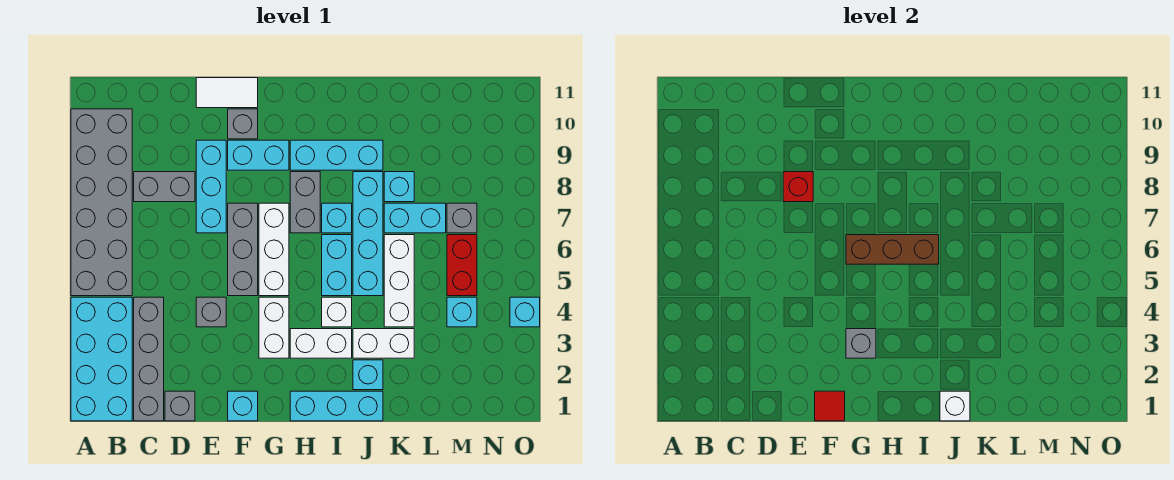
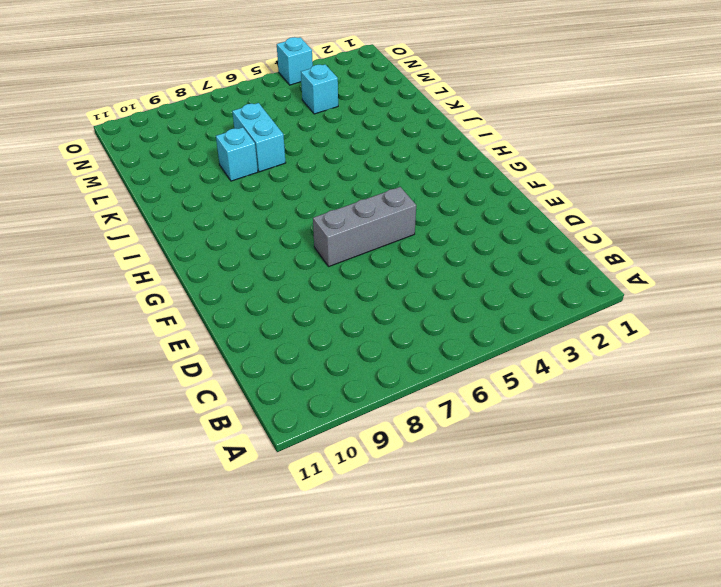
none -> cyan brick A1:B4 level 1
none -> grey brick A5:B10 level 1
none -> grey brick C1:C4 level 1
none -> grey brick C8:D8 level 1

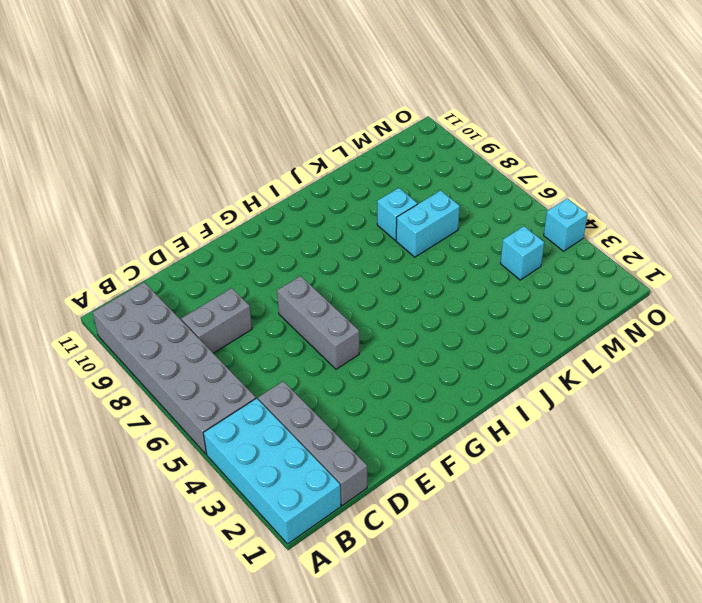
none -> grey brick D1 level 1
none -> grey brick E4 level 1
none -> cyan brick E7:E9 level 1
none -> white tile E11:F11 level 1

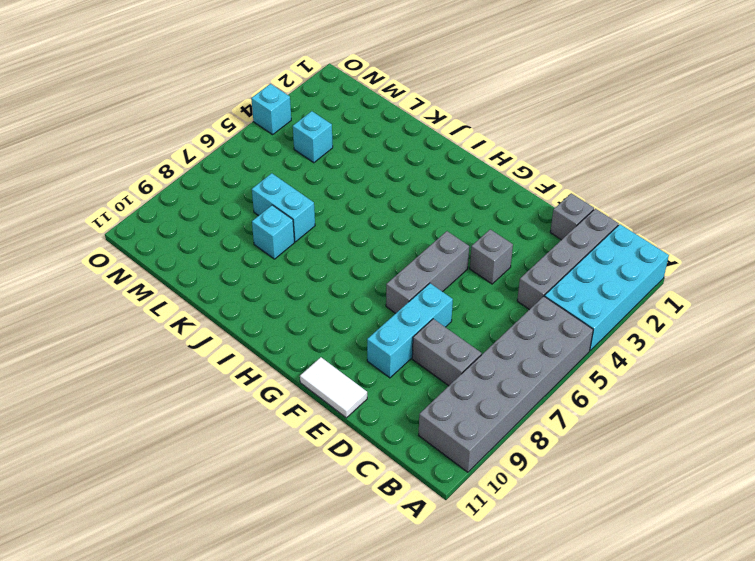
none -> cyan brick F1 level 1
none -> cyan brick F9:G9 level 1
none -> grey brick F10 level 1
none -> white brick G3:G4 level 1

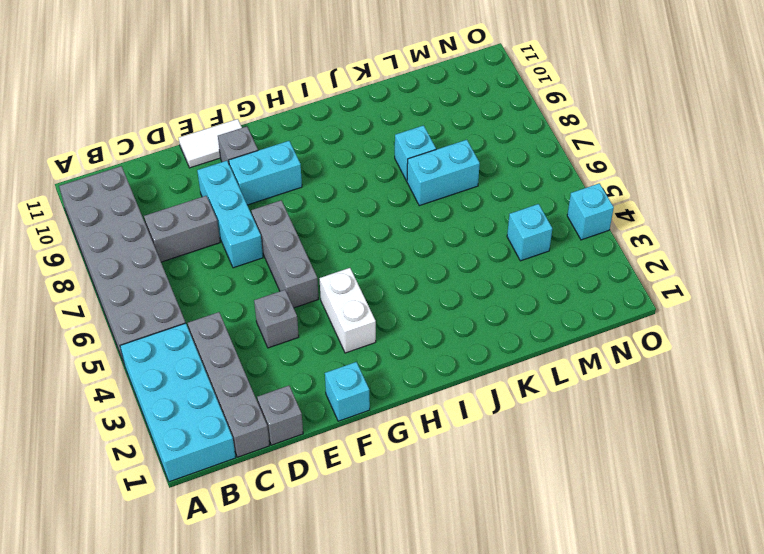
none -> white brick G5:G7 level 1
none -> cyan brick H1:J1 level 1
none -> white brick H3:I3 level 1
none -> grey brick H7:H8 level 1

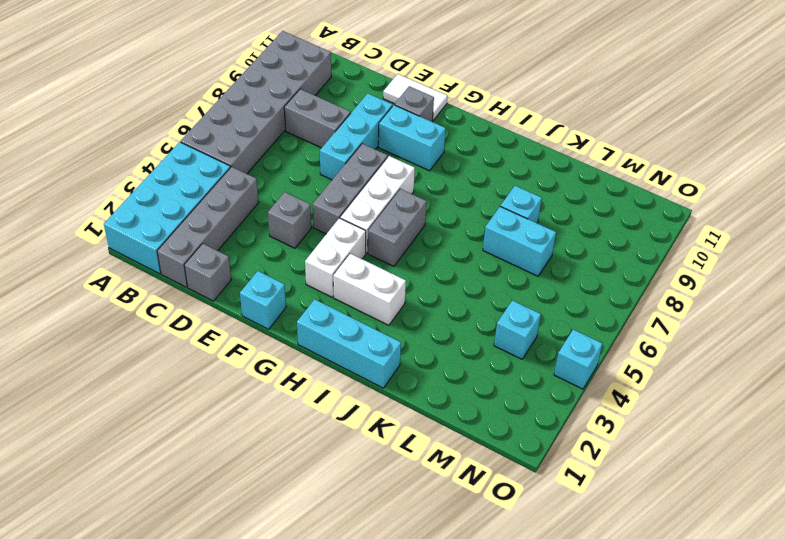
grey brick H5:H6 level 1 -> grey brick H7:H8 level 1
none -> cyan brick H9:J9 level 1
none -> white brick I4 level 1
none -> cyan brick I5:I6 level 1
none -> cyan brick I7 level 1

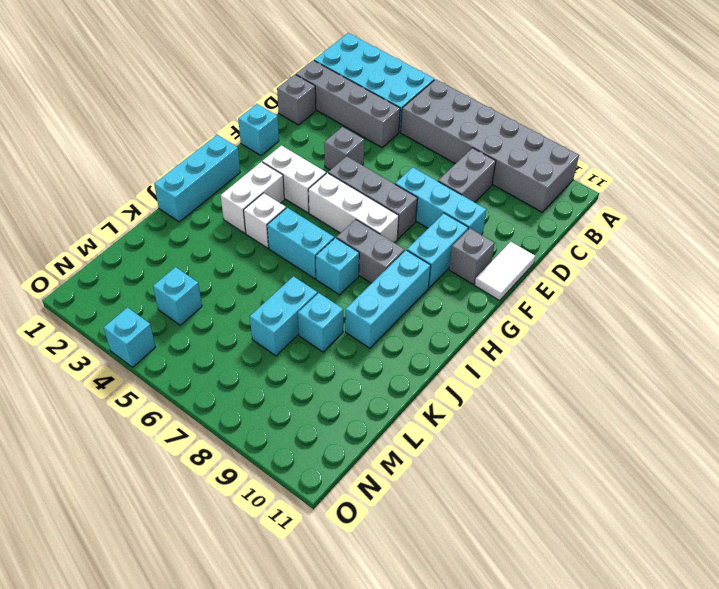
none -> cyan brick J2 level 1
none -> white brick J3:K3 level 1
none -> cyan brick J5:J8 level 1
none -> white brick K4:K6 level 1

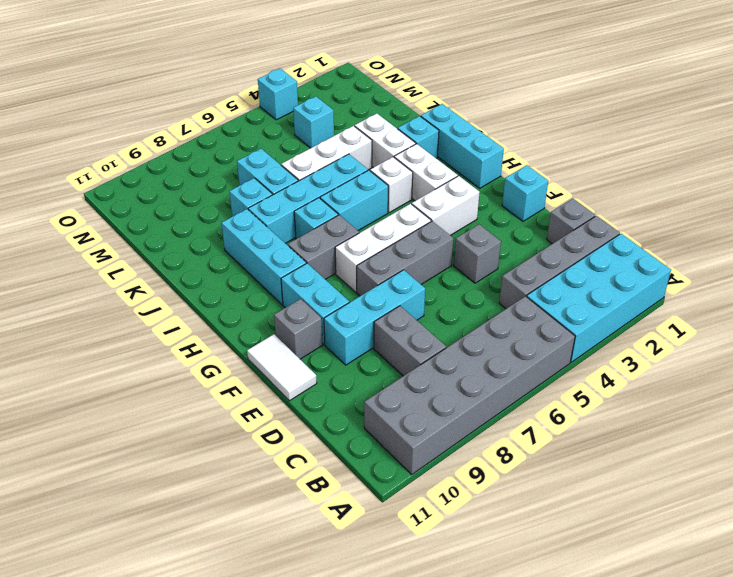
none -> red brick M5:M6 level 1
none -> grey brick M7 level 1
none -> red brick E8 level 2
none -> red tile F1 level 2

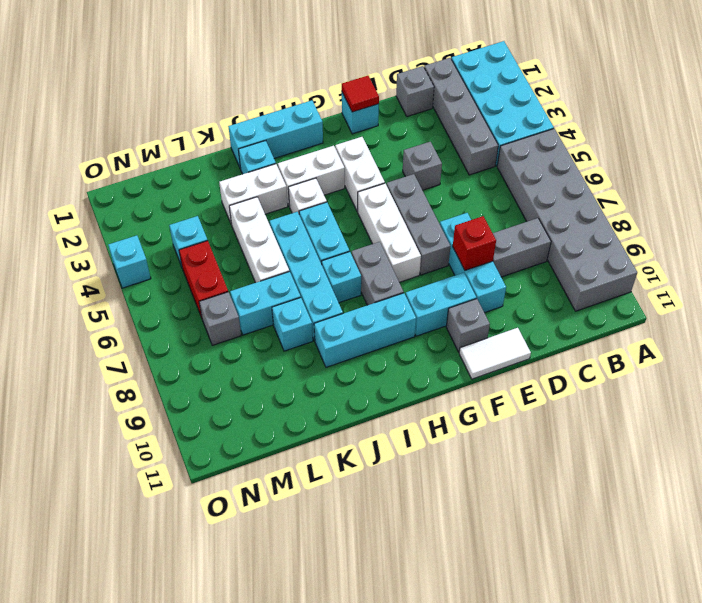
none -> grey brick G3 level 2
none -> brown brick G6:I6 level 2
none -> white brick J1 level 2

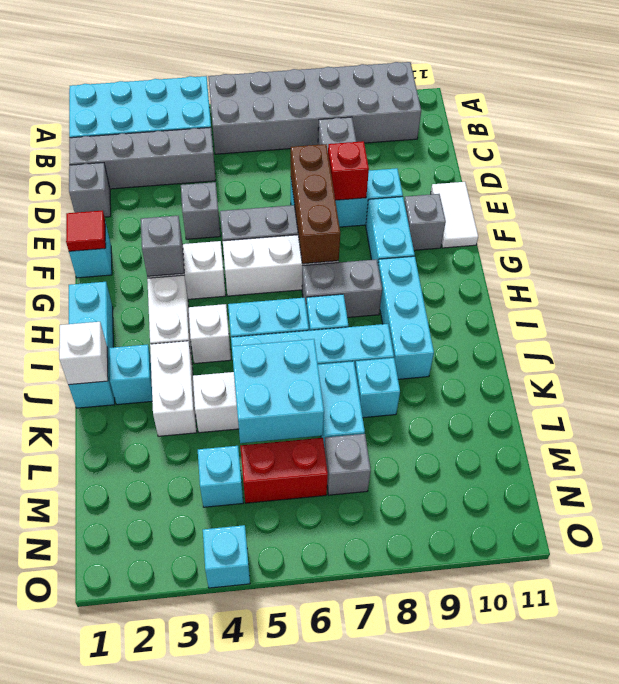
brown brick E7:G7 level 2 -> brown brick G6:I6 level 2
cyan brick K5:L6 level 2 -> none

